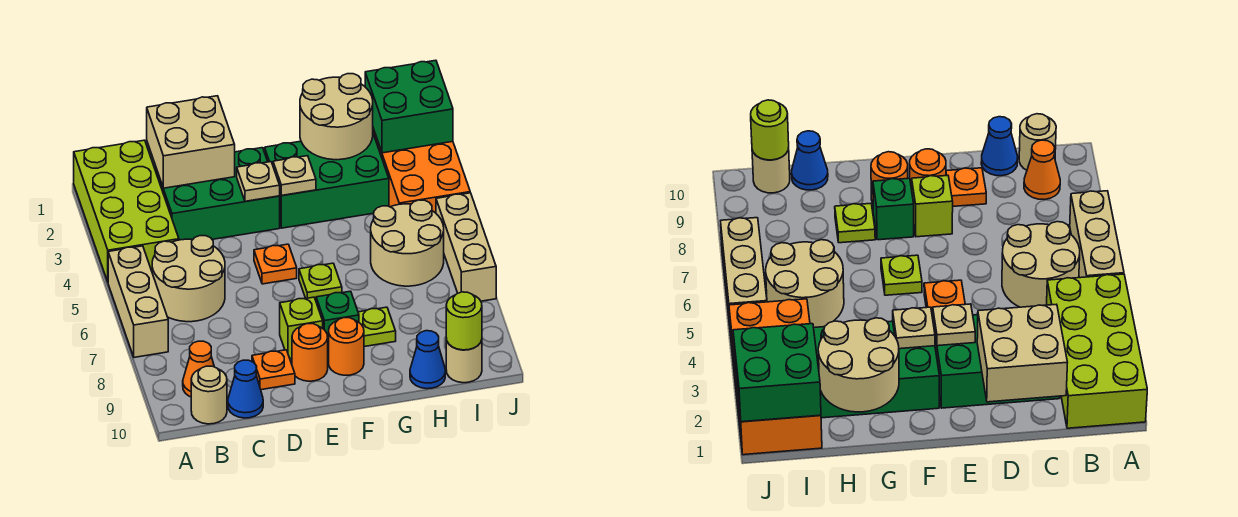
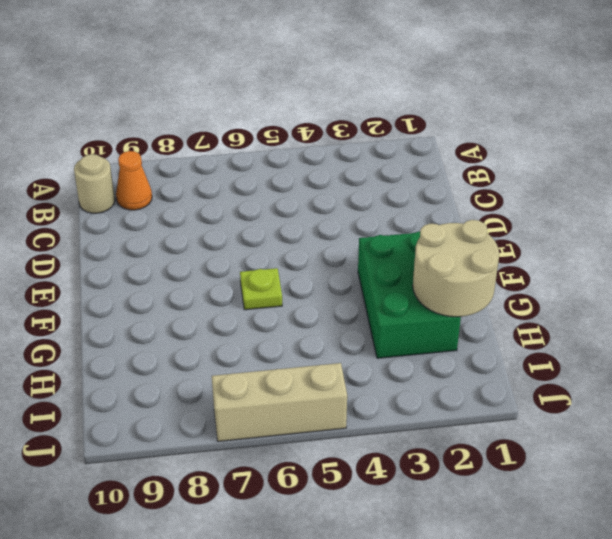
none -> lime brick A1:B4 level 1
none -> tan brick A5:A7 level 1
none -> tan round brick B5:C6 level 1

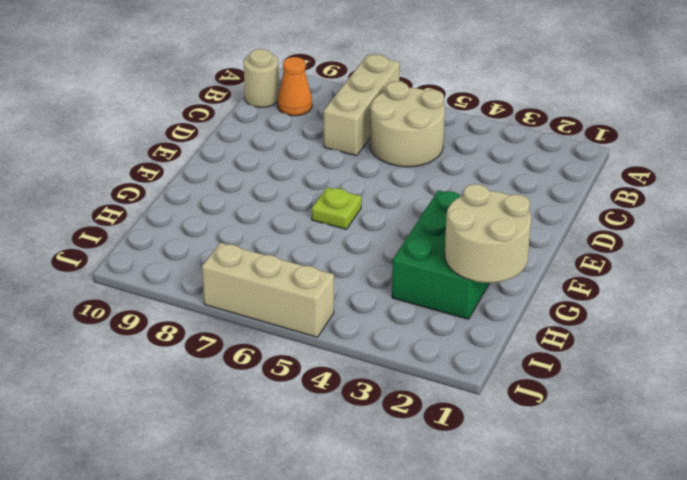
tan brick A7:C7 level 1 -> tan brick A5:A7 level 1
none -> lime brick A1:B4 level 1
none -> green brick C2:E3 level 1
none -> blue cone C10 level 1

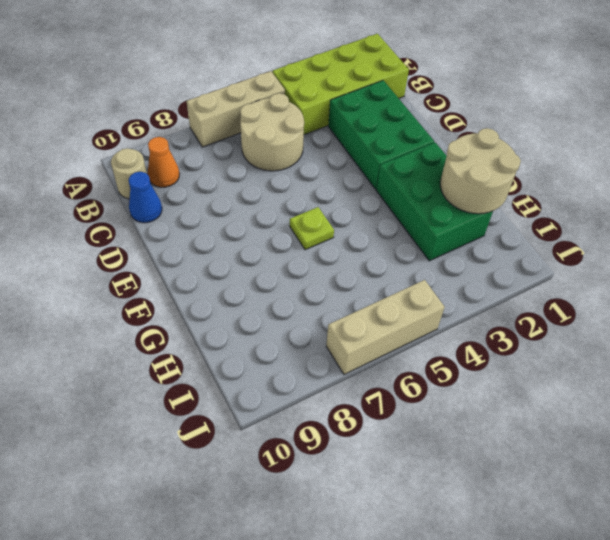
none -> orange plate D9 level 1
none -> orange plate E5 level 1
none -> lime brick E8 level 1

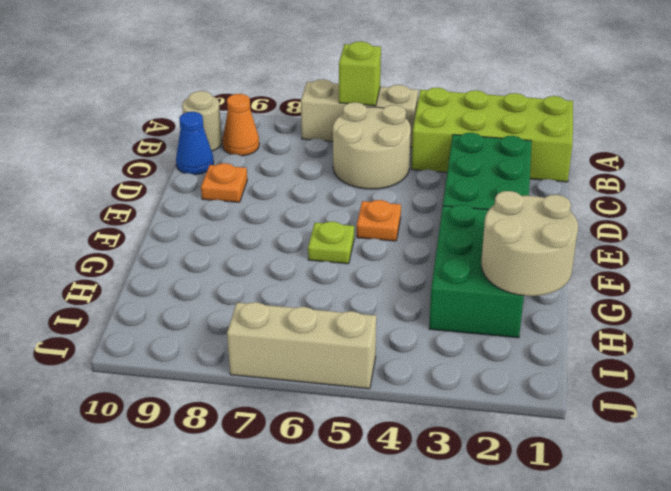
lime brick A6 level 2 -> lime brick E8 level 1
none -> orange round brick E9 level 1
none -> green brick F8 level 1
none -> orange round brick F9 level 1

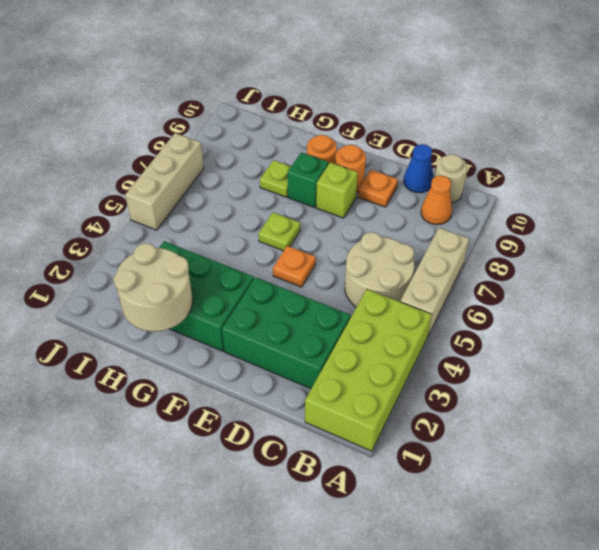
none -> tan round brick H5:I6 level 1
none -> blue cone H10 level 1
none -> orange brick I1:J4 level 1

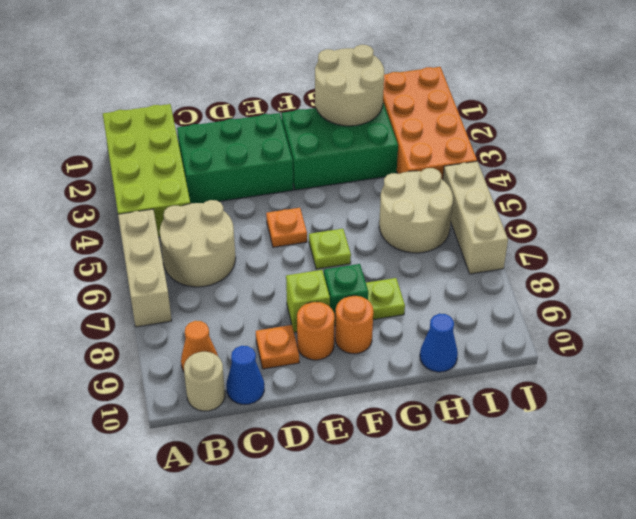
none -> tan round brick I10 level 1
none -> tan brick C1:D2 level 2
none -> tan plate E3 level 2

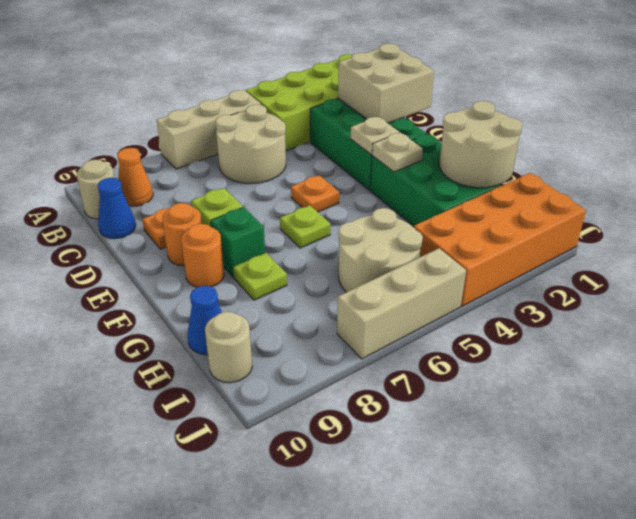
none -> green brick I1:J2 level 2
none -> lime round brick I10 level 2

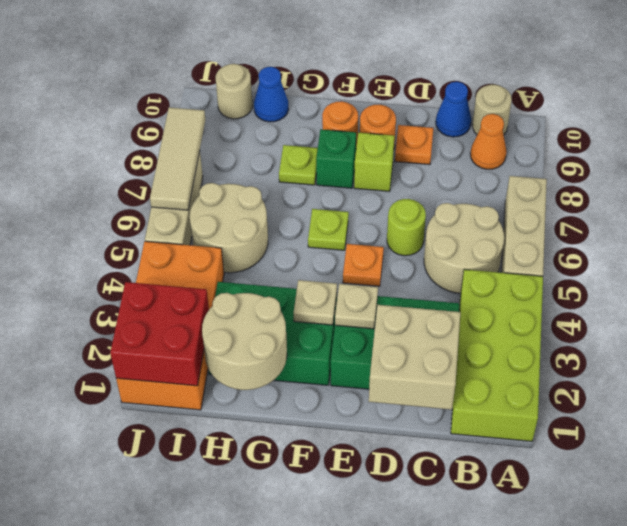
lime round brick D6 level 1 -> lime round brick I10 level 2
red brick I1:J2 level 2 -> green brick I1:J2 level 2
tan tile J6:J8 level 2 -> none

